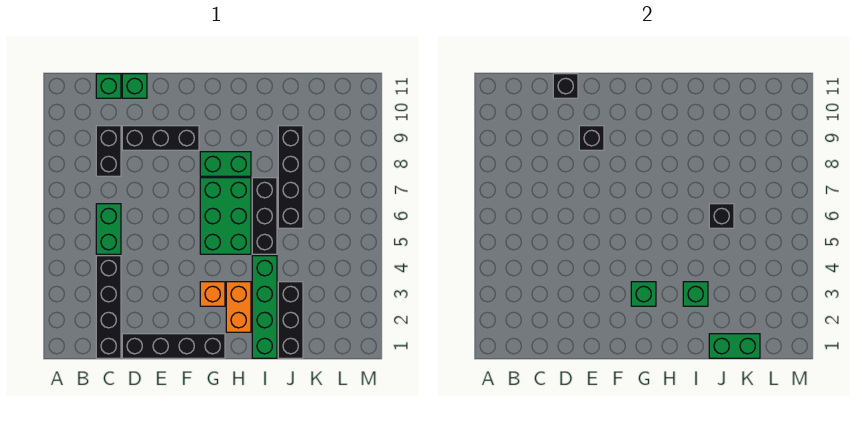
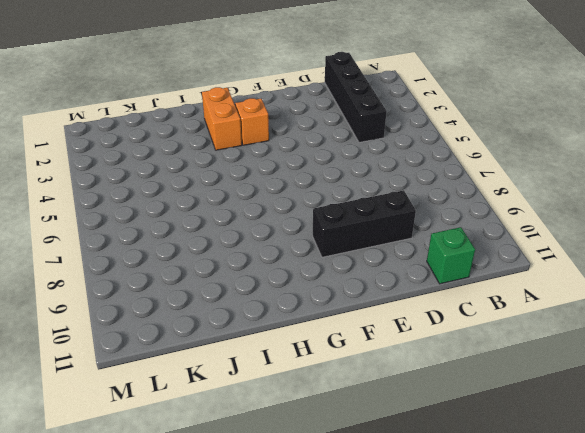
none -> green brick C5:C6 level 1
none -> black brick C8:C9 level 1
none -> black brick D1:G1 level 1

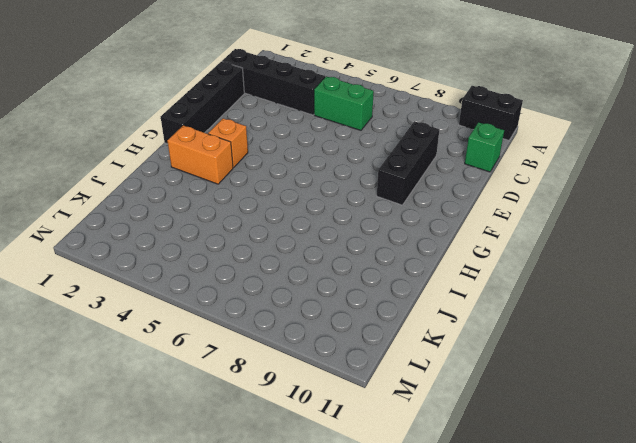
black brick A10:A11 level 1 -> black brick C8:C9 level 1
none -> green brick D11 level 1
none -> green brick G5:H7 level 1
none -> green brick G8:H8 level 1

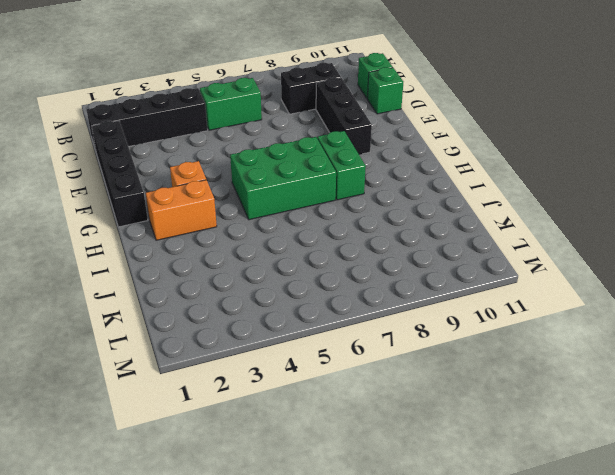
none -> green brick I1:I4 level 1
none -> black brick I5:I7 level 1
none -> black brick J1:J3 level 1

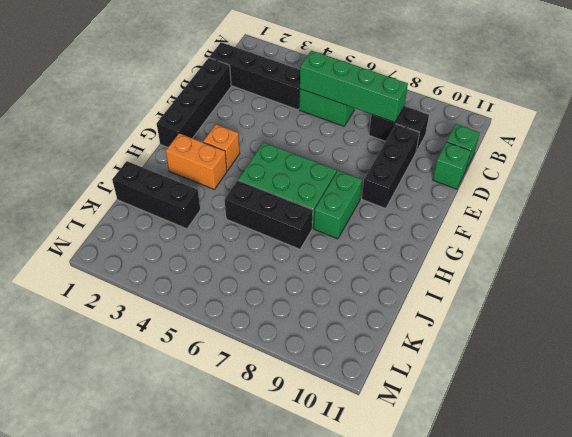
green brick C5:C8 level 2 -> green brick I1:I4 level 1
none -> black brick J6:J9 level 1
none -> black brick D11 level 2
none -> black brick E9 level 2

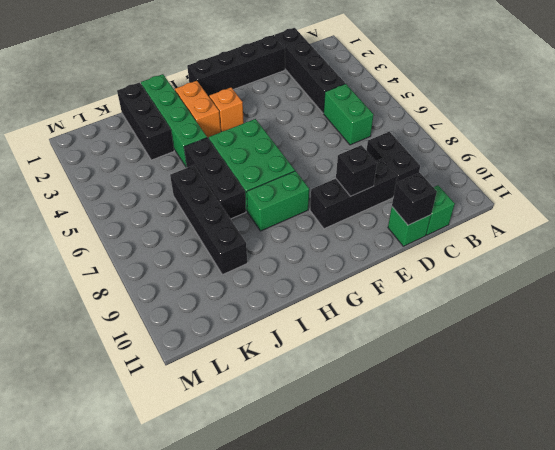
none -> green brick G3 level 2
none -> green brick I3 level 2
none -> green brick J1:K1 level 2

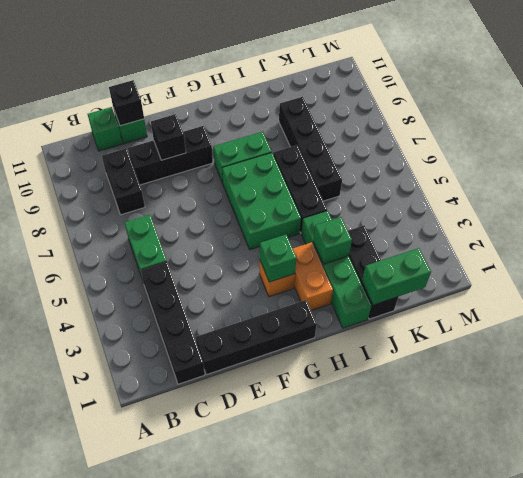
none -> black brick J6 level 2

